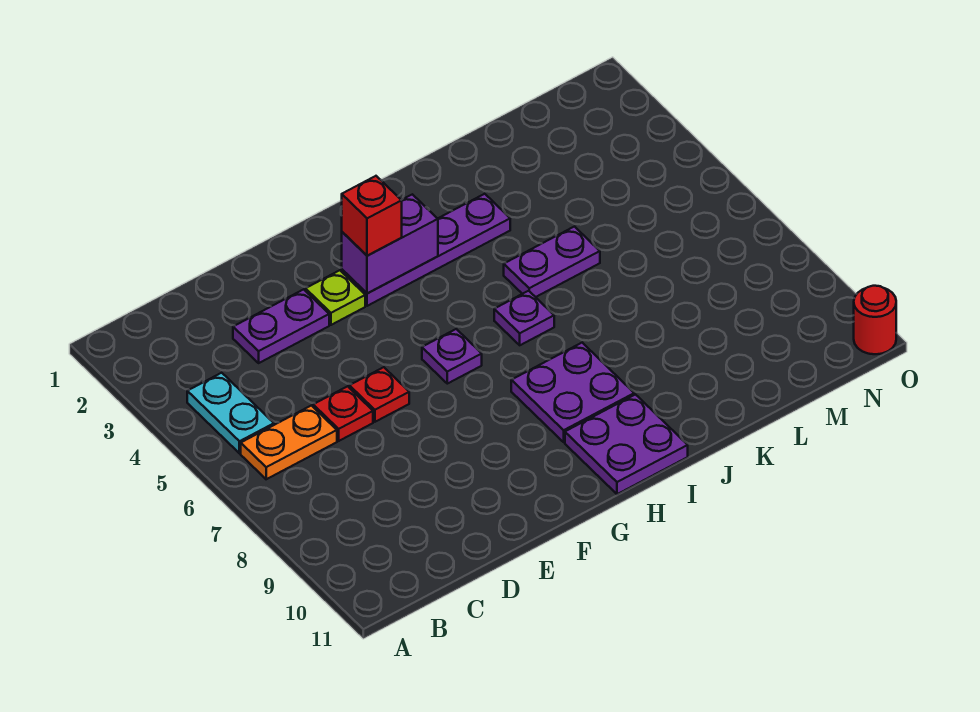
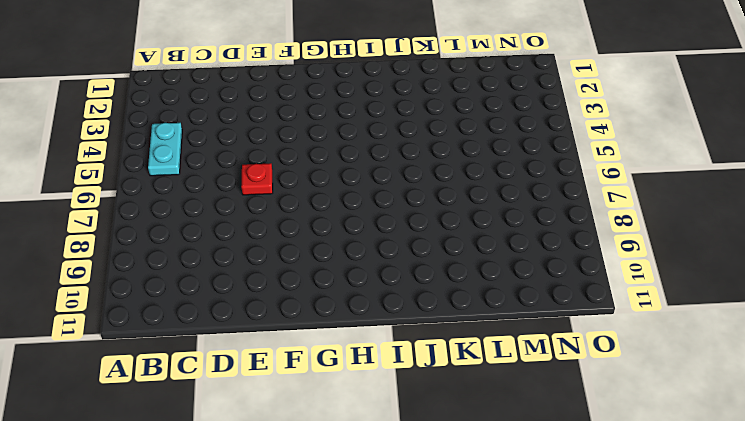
none -> orange plate B6:C6 level 1
none -> purple plate D3:E3 level 1
none -> red plate D6 level 1

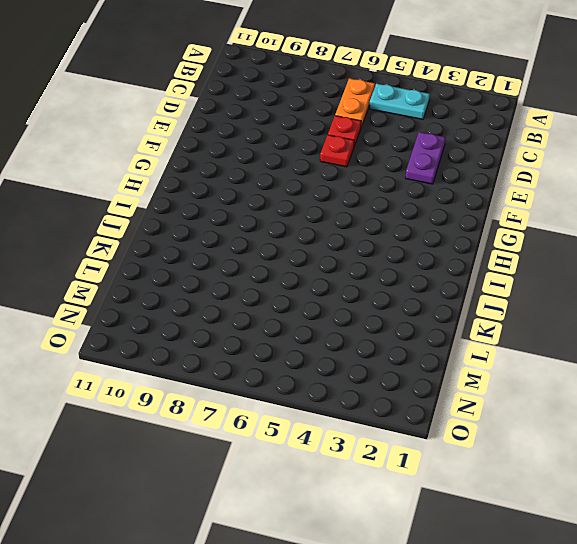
none -> lime plate F3 level 1
none -> purple plate G3:J3 level 1
none -> purple plate G6 level 1

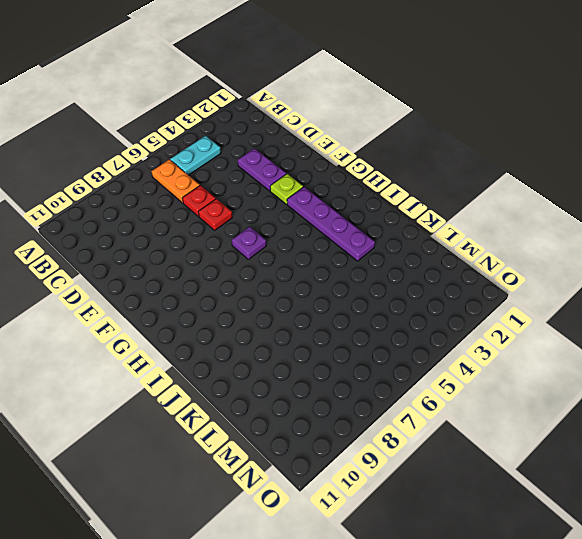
none -> purple plate H8:I9 level 1
none -> purple plate H10:I11 level 1
none -> purple plate I6 level 1

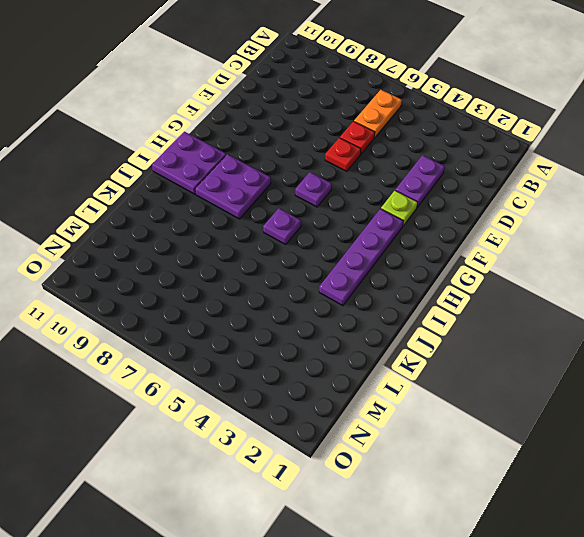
none -> cyan plate B4:B5 level 1
none -> purple plate J5:K5 level 1
none -> red round brick O11 level 1

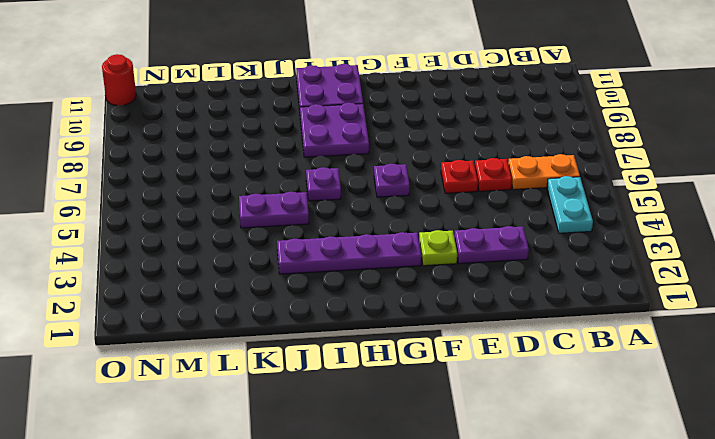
none -> purple brick G3:H3 level 2
none -> red brick G3 level 3

